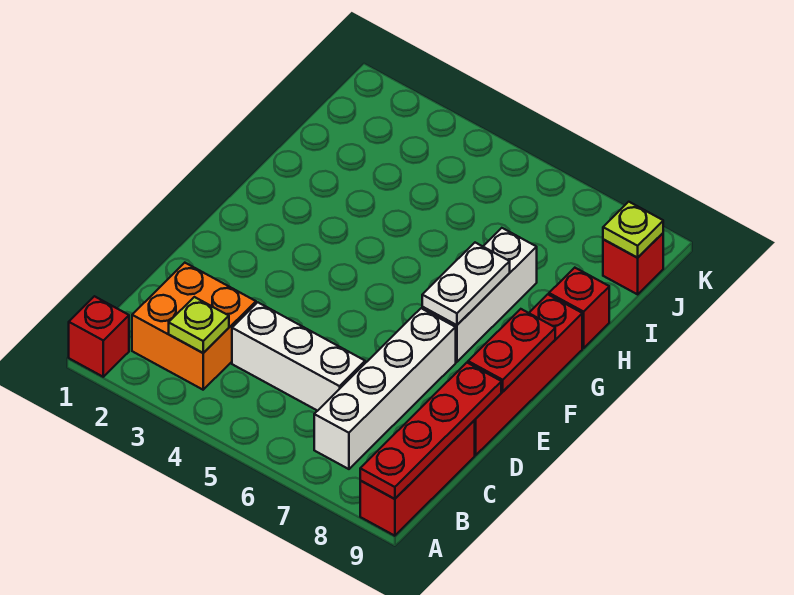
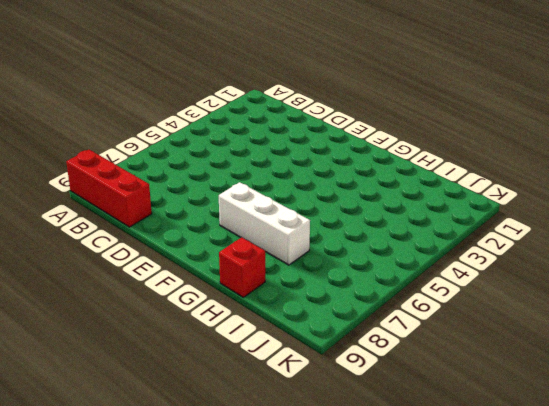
none -> red brick A1 level 1
none -> orange brick B2:C3 level 1
none -> white brick B7:E7 level 1

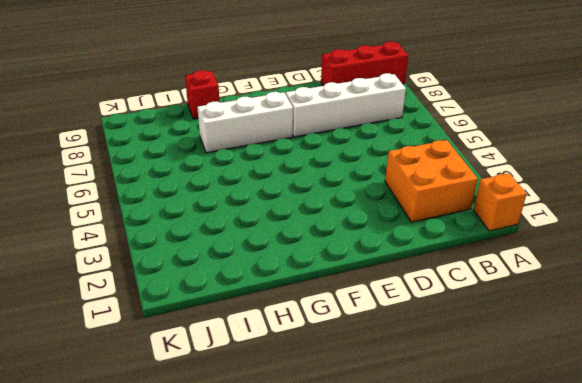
orange brick A1 level 1 -> red brick A1 level 1
none -> white brick C4:C6 level 1
none -> red brick D9:G9 level 1
none -> red brick J9 level 1

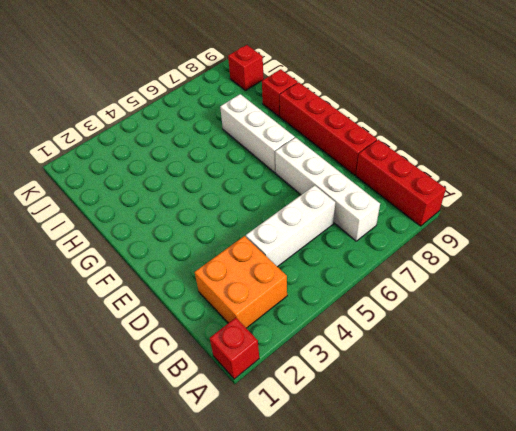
none -> red plate A9:D9 level 2
none -> lime plate B3 level 2
none -> red plate E9:F9 level 2

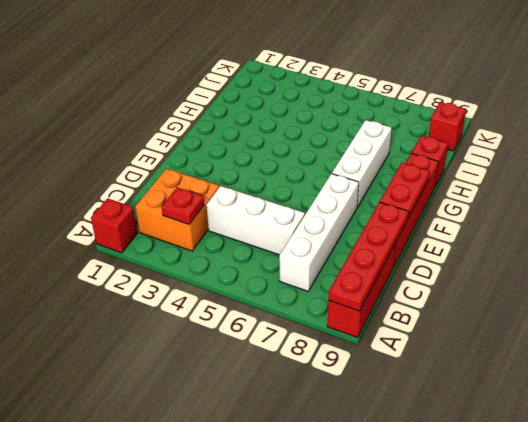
red plate B3 level 2 -> lime plate B3 level 2
none -> white plate F7:G7 level 2
none -> lime plate J9 level 2

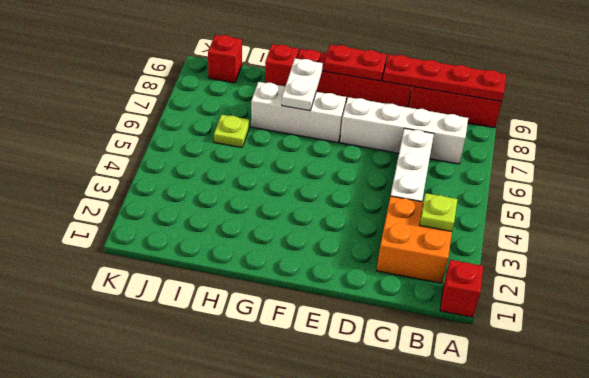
white plate G7:G8 level 2 -> white plate F7:G7 level 2
lime plate I6 level 1 -> lime plate J9 level 2

